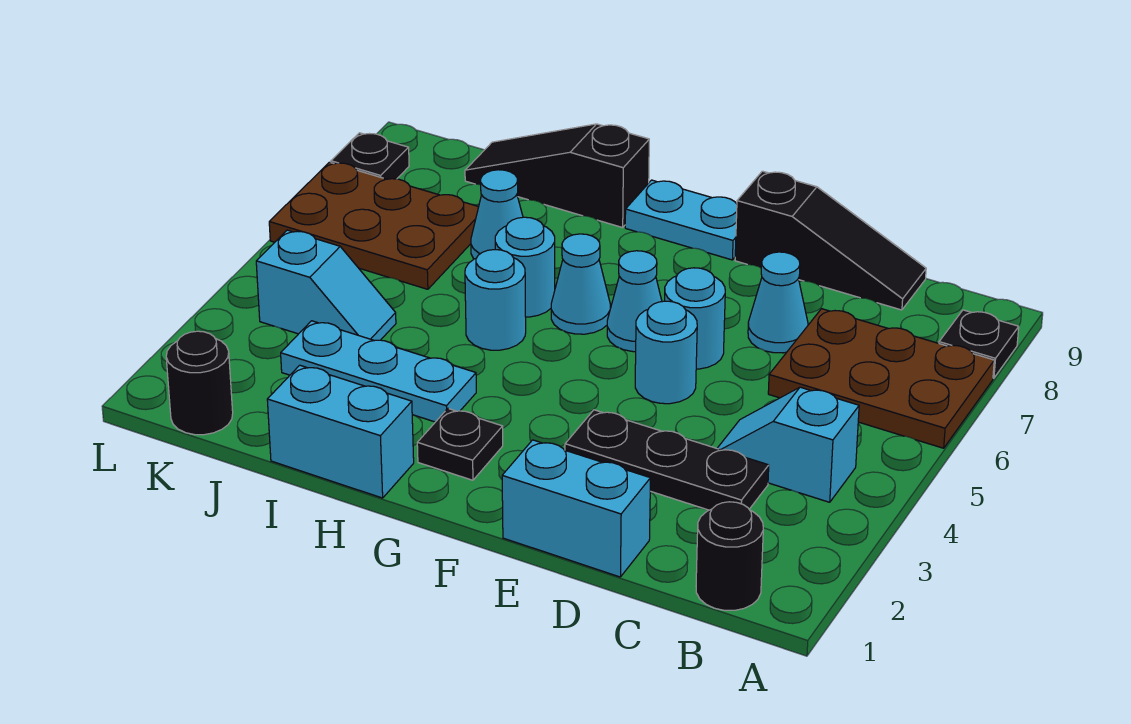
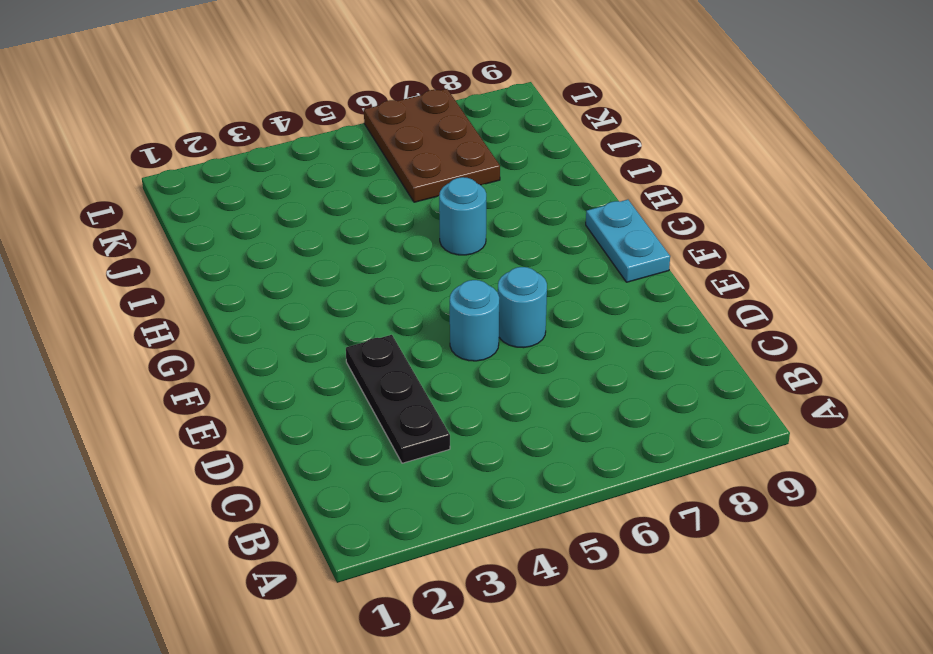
none -> brown plate A6:C7 level 1
none -> black plate A8 level 1
none -> black round brick B1 level 1

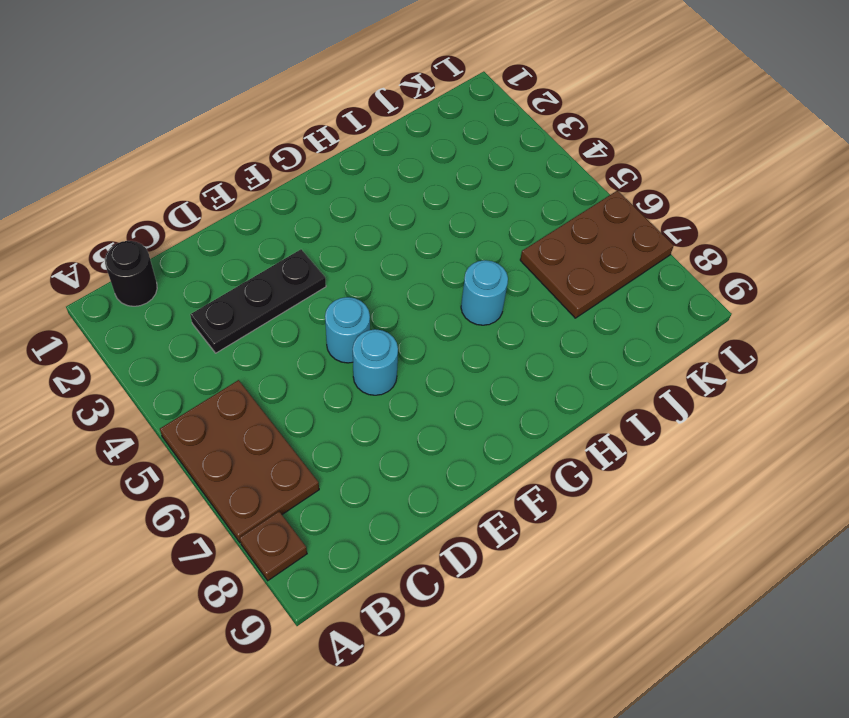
brown plate A5:B7 level 1 -> brown plate A6:C7 level 1
brown plate A8 level 1 -> black plate A8 level 1
none -> cyan slope B4:C4 level 1 top B
none -> black slope C9:E9 level 1 top E
none -> cyan brick D1:E1 level 1

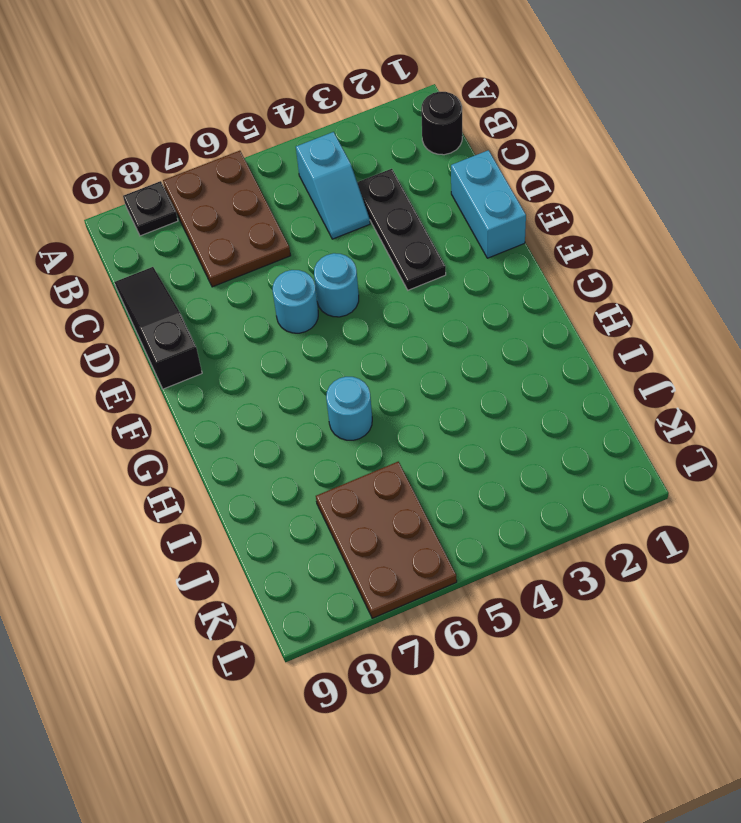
none -> cyan cone D7 level 1
none -> cyan cone F6 level 1
none -> cyan plate F9:G9 level 1

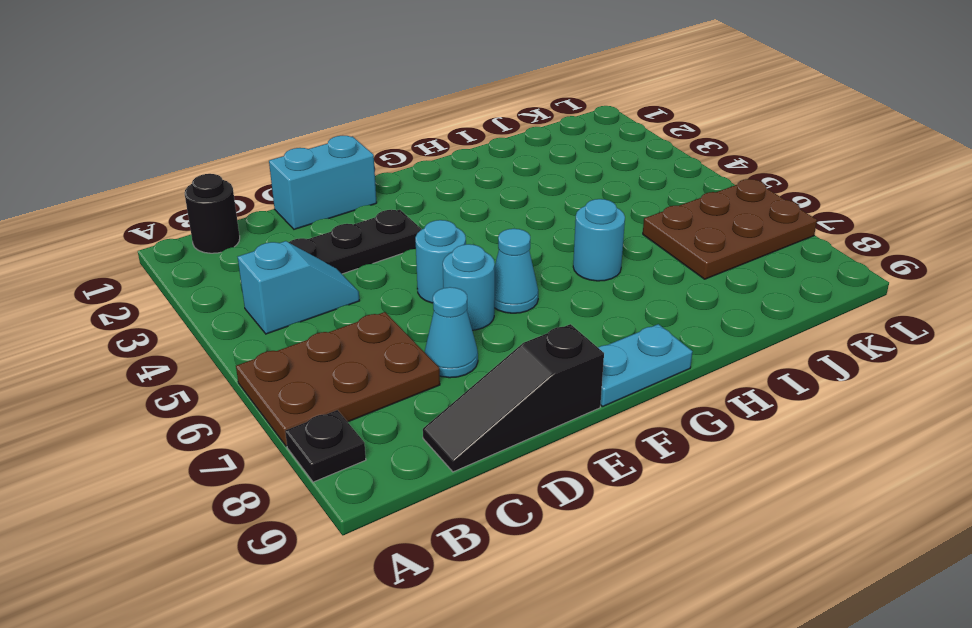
none -> black plate G2 level 1
none -> cyan cone G6 level 1
none -> cyan brick H1:I1 level 1

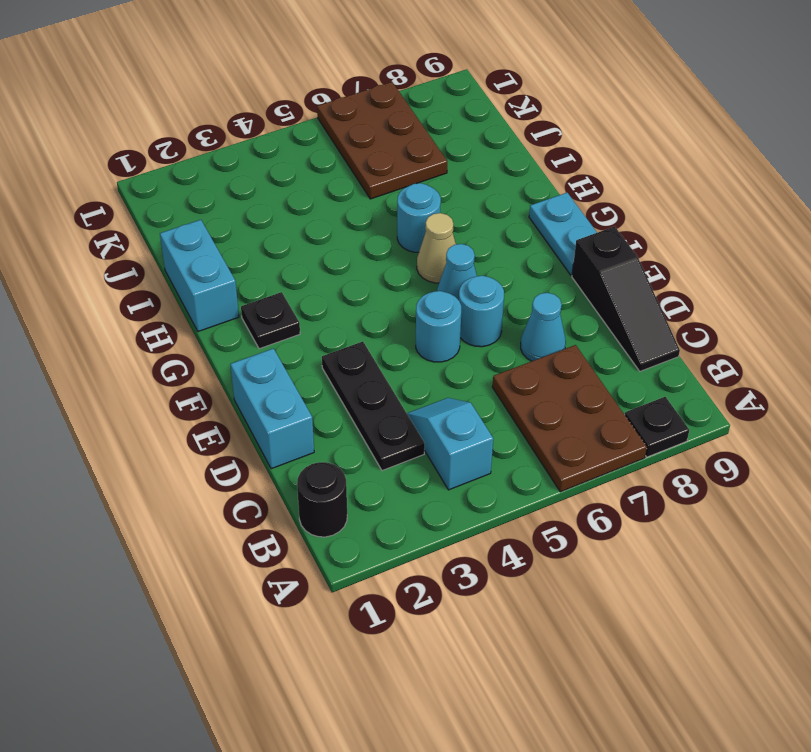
tan cone G6 level 1 -> cyan cone G6 level 1
none -> cyan plate H3:J3 level 1
none -> cyan round brick H5 level 1
none -> black slope H9:J9 level 1 top H

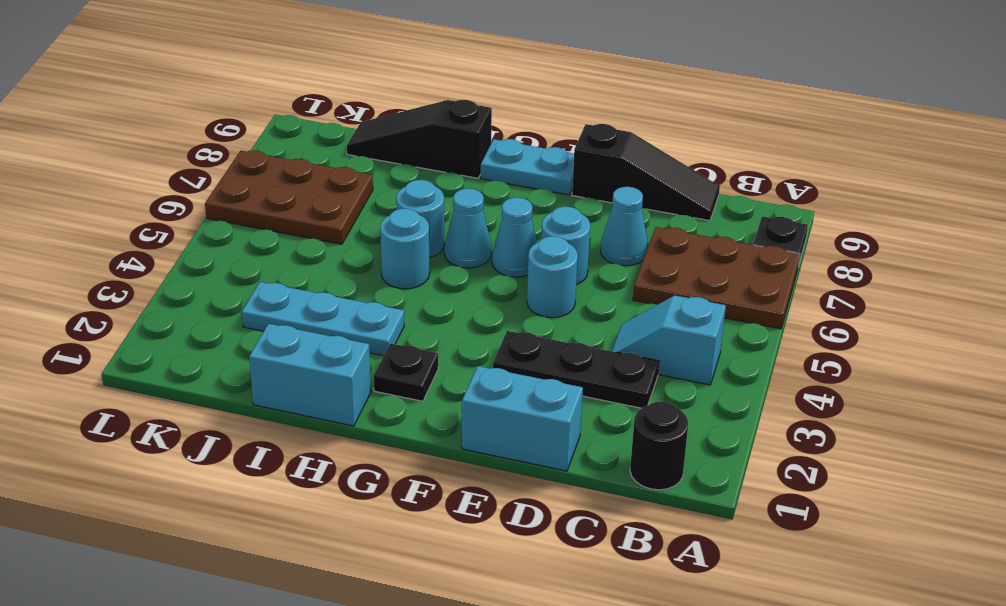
none -> cyan cone I7 level 1
none -> cyan slope J4:K4 level 1 top K
none -> black round brick K1 level 1

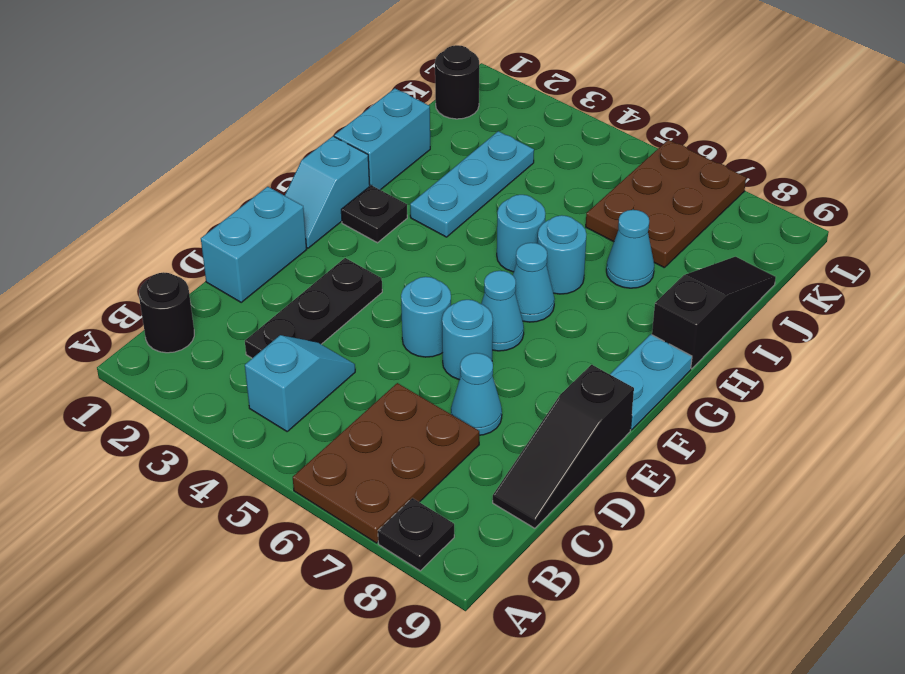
cyan slope F1:G1 level 1 top G -> cyan slope J4:K4 level 1 top K
none -> black plate L8 level 1

